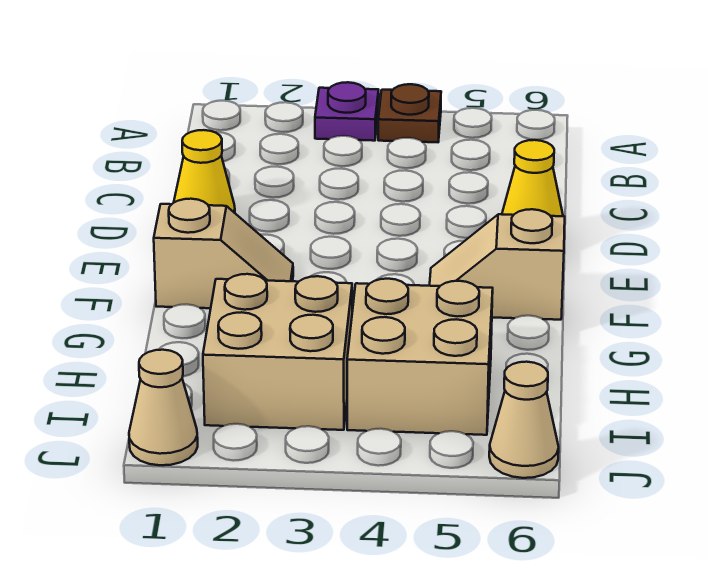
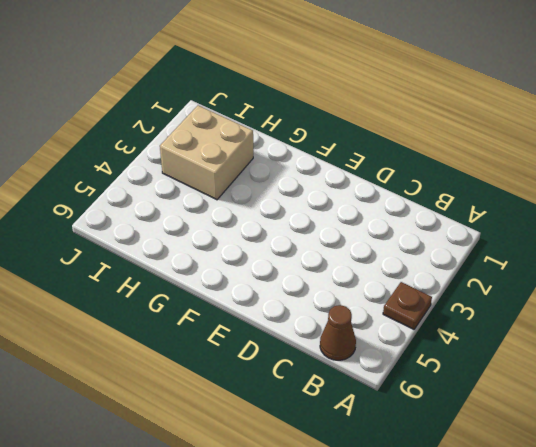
brown cone B6 level 1 -> none
none -> purple plate A3 level 1
none -> yellow cone D1 level 1

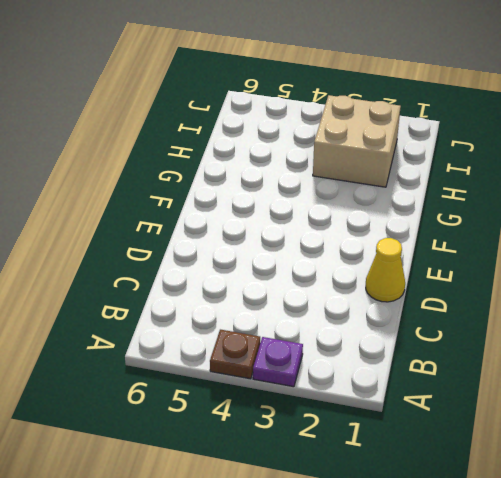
none -> yellow cone D6 level 1
none -> tan slope F1:F2 level 1 top 1

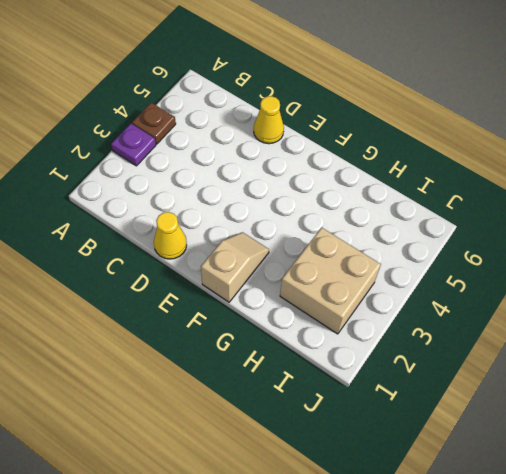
none -> tan slope F5:F6 level 1 top 6
none -> tan brick H4:I5 level 1

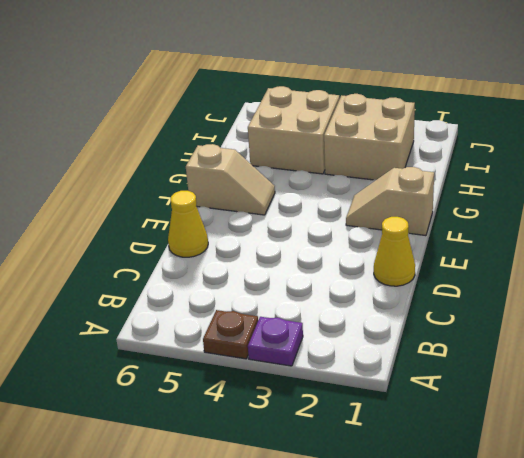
none -> tan cone J1 level 1
none -> tan cone J6 level 1

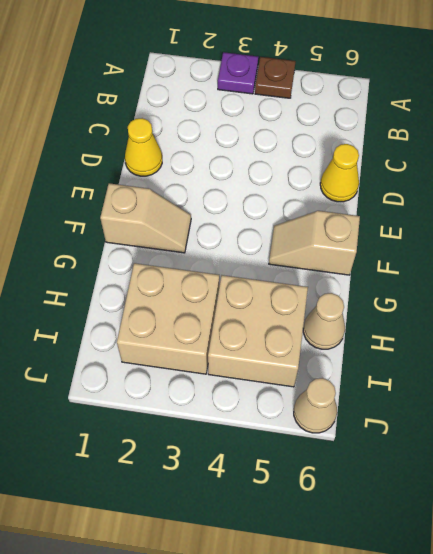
tan cone H6 level 1 -> tan cone J1 level 1

